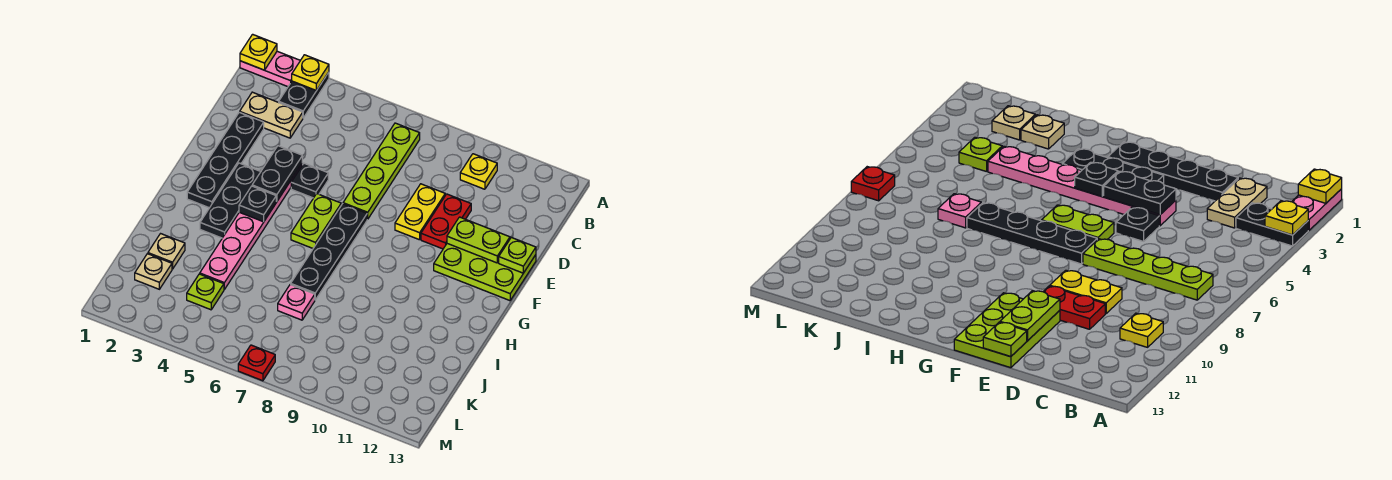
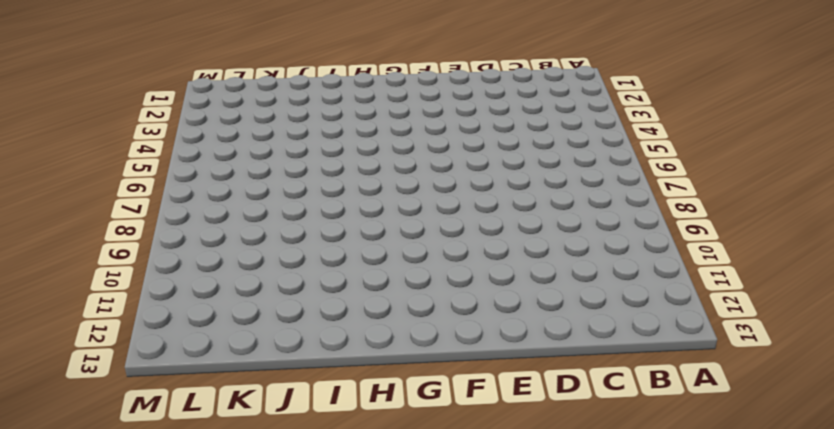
none -> pink plate A1:A2 level 1
none -> black plate A3:B3 level 1
none -> lime plate B7:E7 level 1

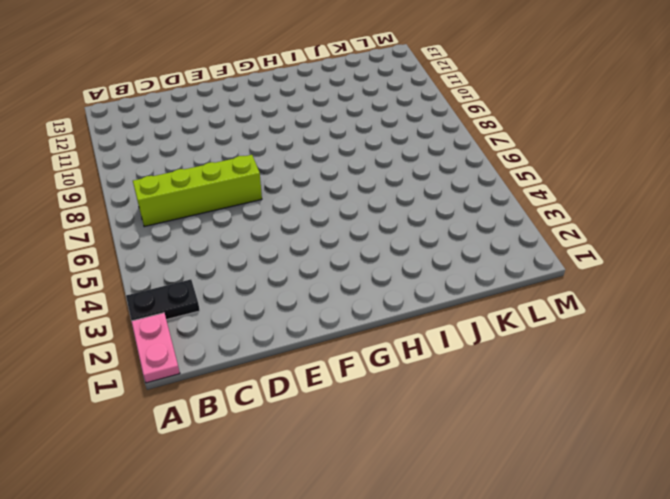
lime brick B7:E7 level 1 -> lime plate B7:E7 level 1
none -> yellow plate B10 level 1
none -> tan plate C2:C3 level 1
none -> black plate D2:G2 level 1

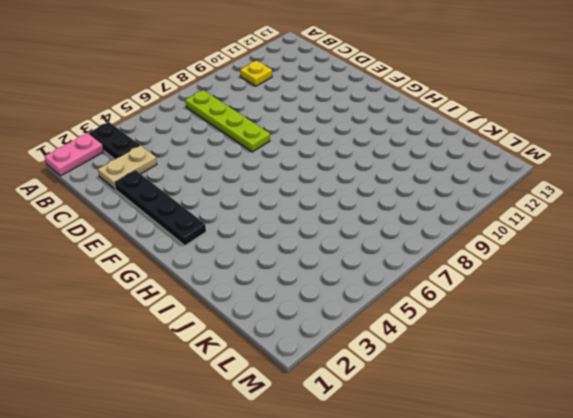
none -> yellow plate D9:E9 level 1
none -> red plate D10:E10 level 1
none -> pink plate E4:J4 level 1

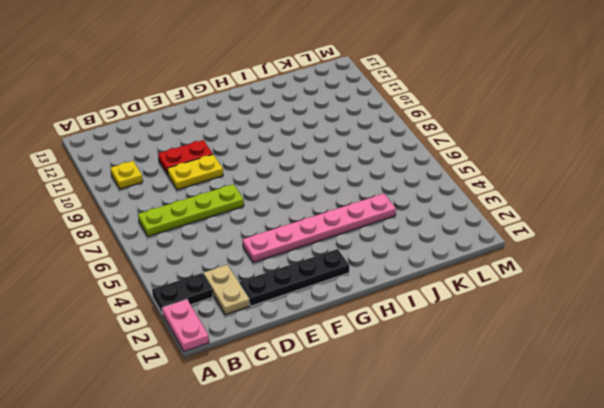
none -> black plate E5 level 1
none -> lime plate E11:F13 level 1
none -> black plate F3:H3 level 1

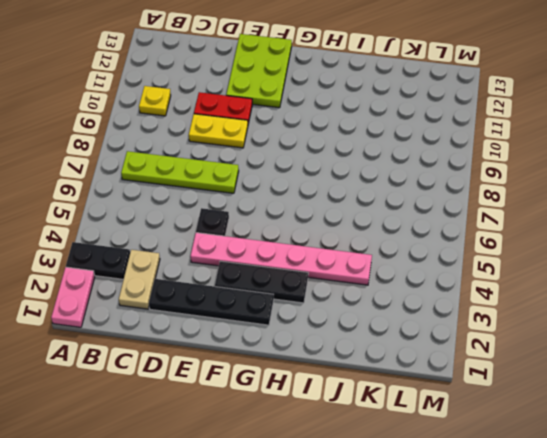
none -> lime plate F6:G6 level 1
none -> black plate F7:I7 level 1
none -> tan plate J2 level 1

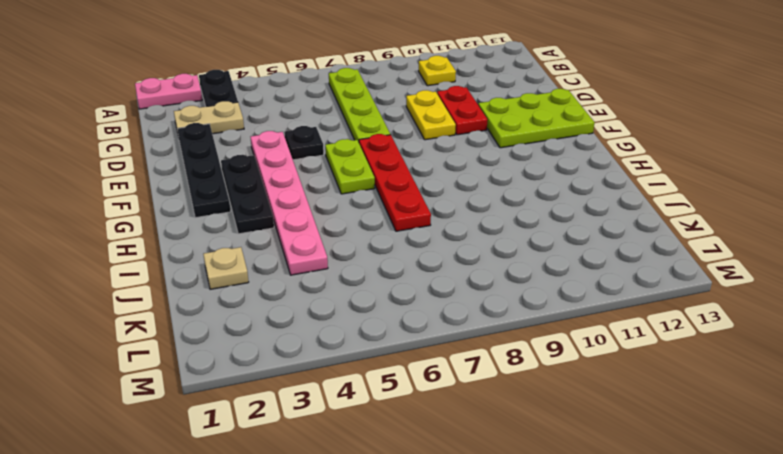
red plate F7:I7 level 1 -> black plate F7:I7 level 1
none -> pink plate J7 level 1
none -> tan plate K2 level 1
none -> lime plate K4 level 1

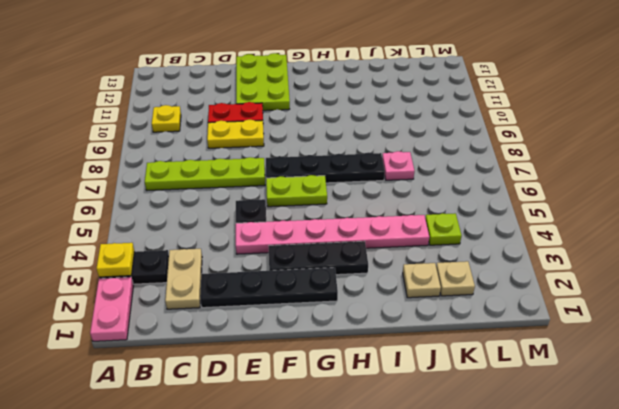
none -> red plate M7 level 1
none -> yellow plate A1 level 2
none -> black plate E4:F4 level 2

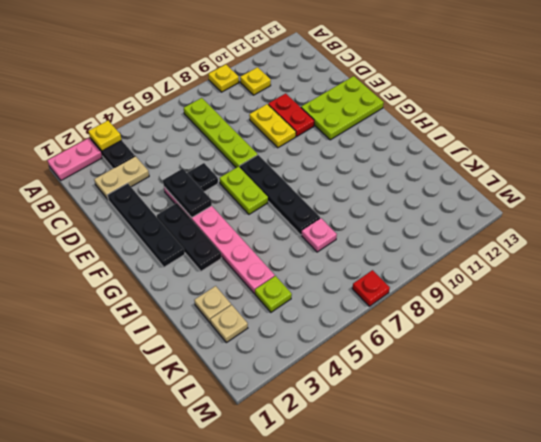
yellow plate A9 level 1 -> yellow plate A1 level 2
none -> lime plate E11:E12 level 2
none -> lime plate E13 level 2
none -> black plate G4 level 2

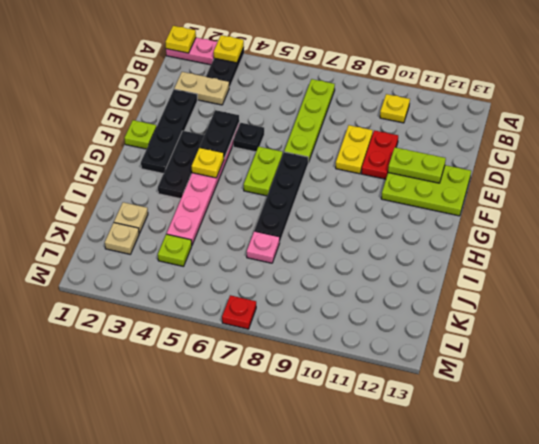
lime plate F1 level 1 -> lime plate E13 level 2
yellow plate G4 level 2 -> black plate G4 level 2

